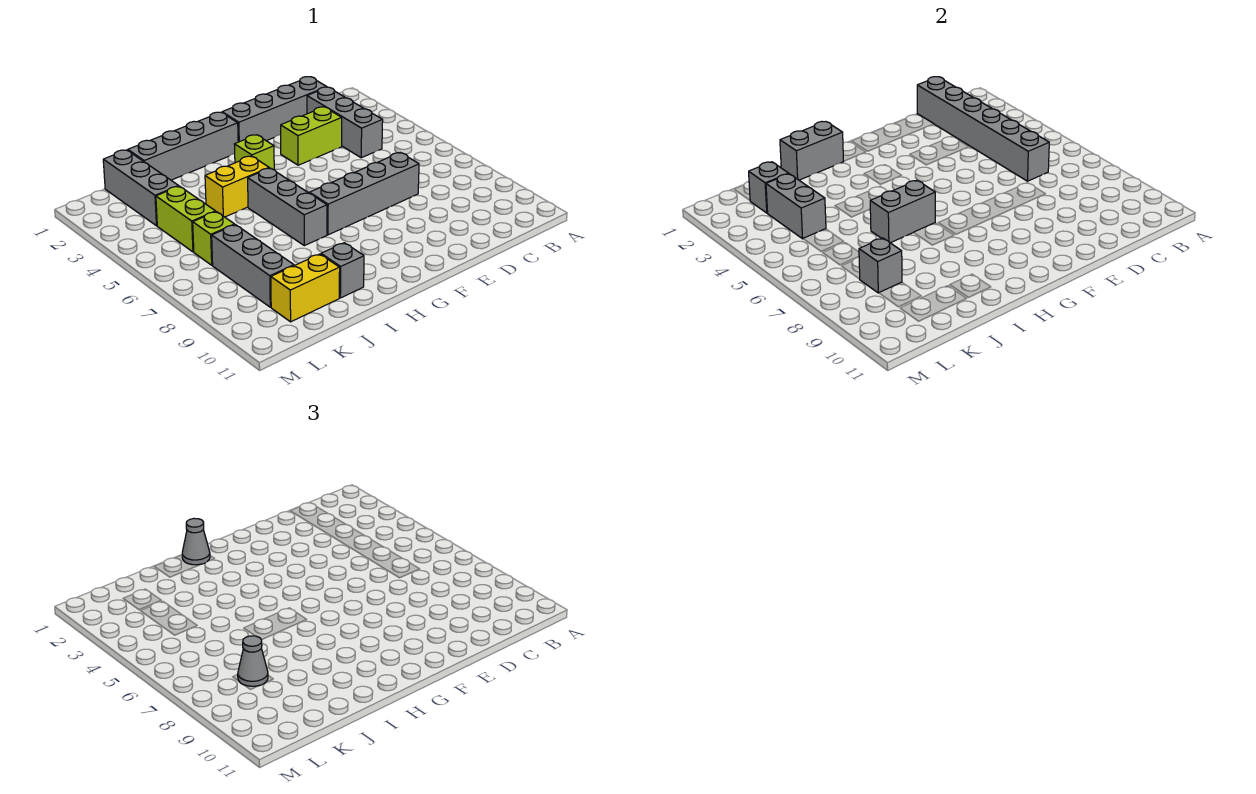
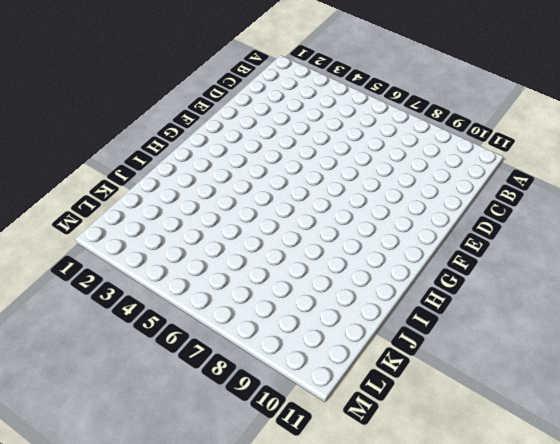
none -> grey brick C1:F1 level 1
none -> grey brick C2:C4 level 1
none -> lime brick D3:E3 level 1

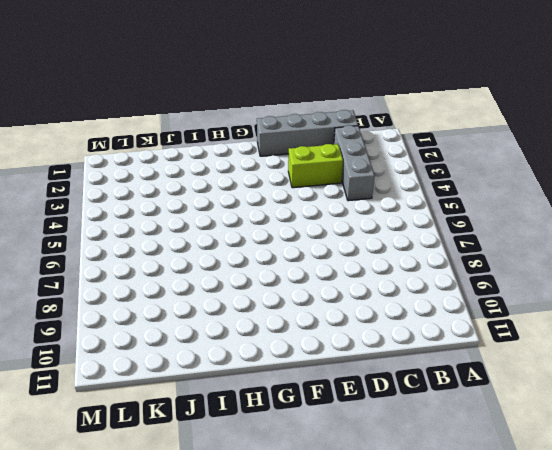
none -> grey brick D7:G7 level 1
none -> grey brick G1:J1 level 1
none -> lime brick G3 level 1

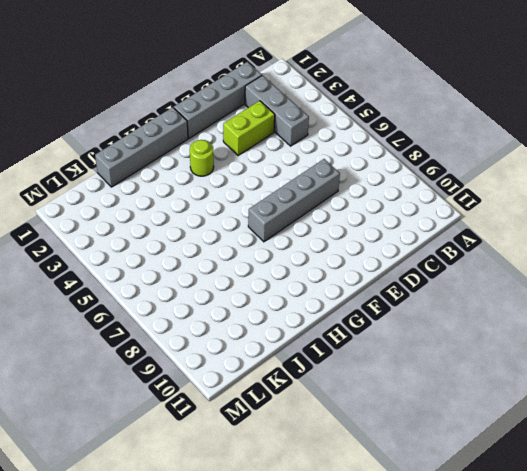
lime round brick G3 level 1 -> lime brick G3 level 1
none -> yellow brick H4:I4 level 1
none -> grey brick H5:H7 level 1
none -> grey brick I10 level 1

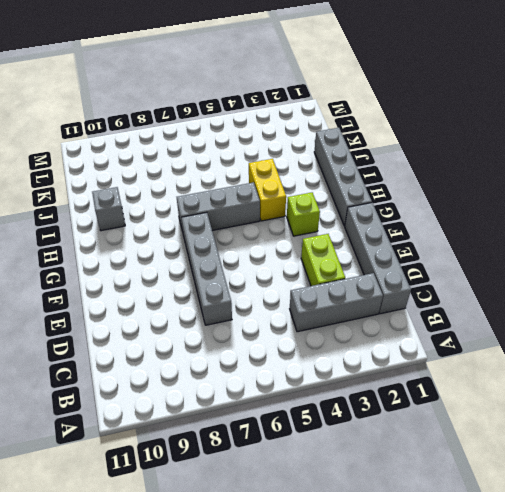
none -> yellow brick J10:K10 level 1
none -> grey brick K1:K3 level 1
none -> lime brick K4:K5 level 1

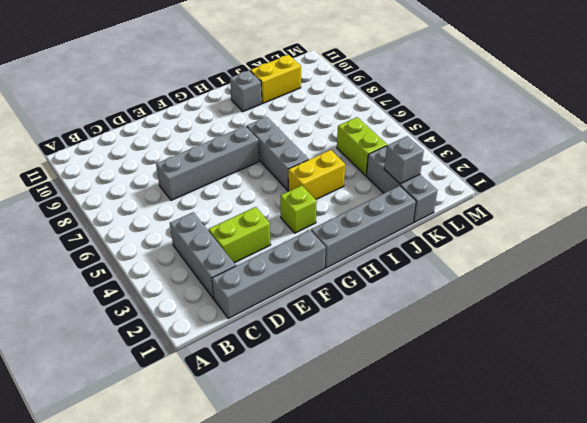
none -> lime brick K6 level 1
none -> grey brick K7:K9 level 1
none -> grey brick C1:C6 level 2

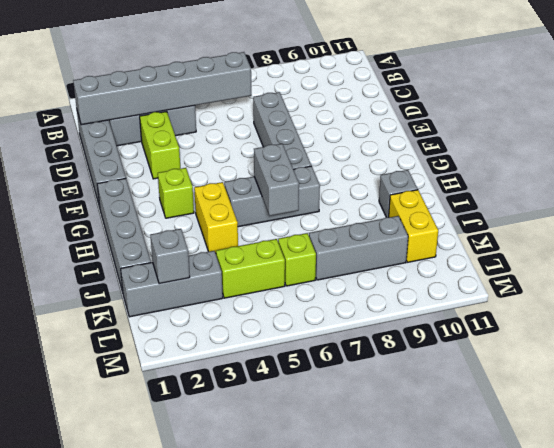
none -> grey brick H1:I1 level 2
none -> grey brick K3:K4 level 2
none -> grey brick K8 level 2

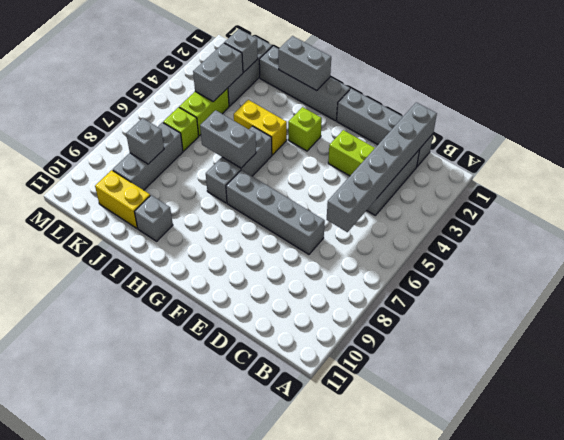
none -> grey cone H1 level 3
none -> grey cone K8 level 3

